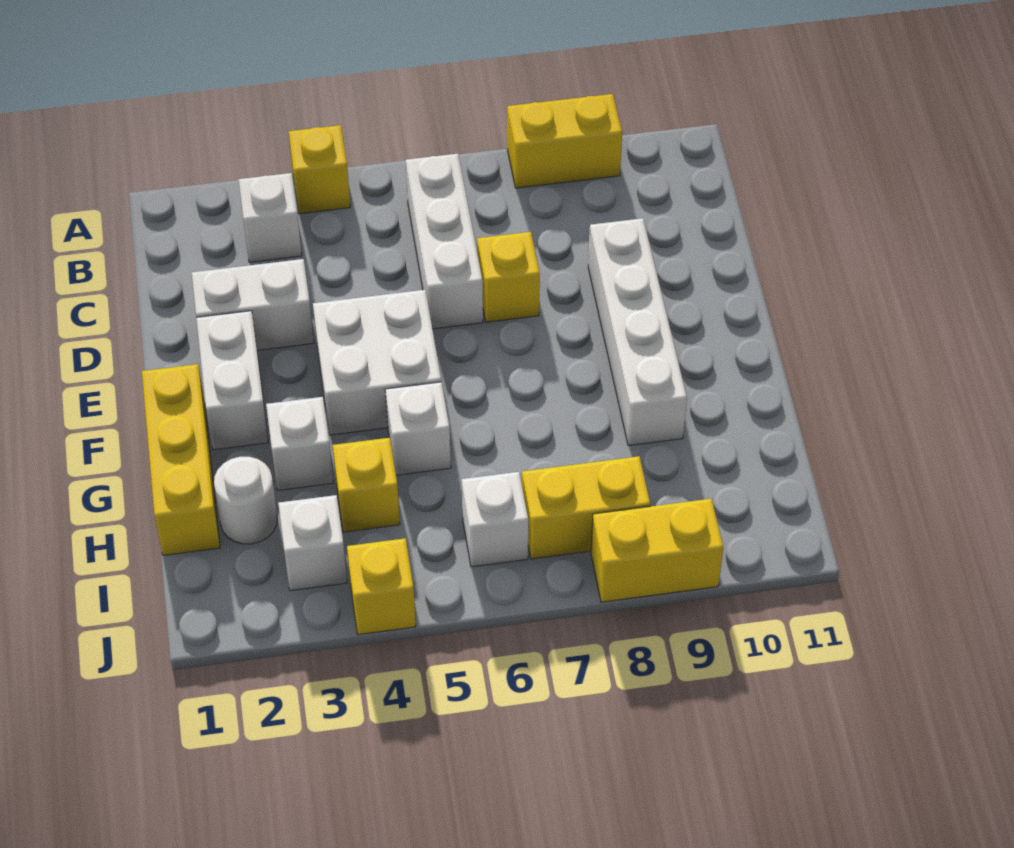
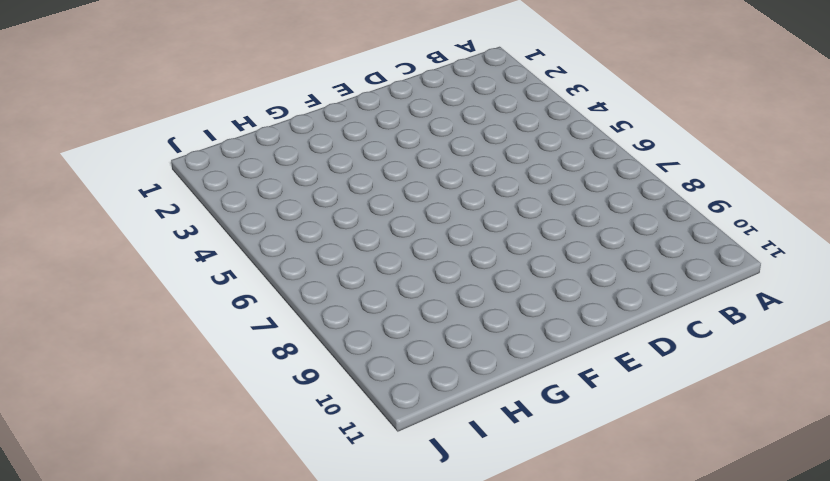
none -> yellow brick A4 level 1
none -> yellow brick A8:A9 level 1
none -> white brick B3 level 1

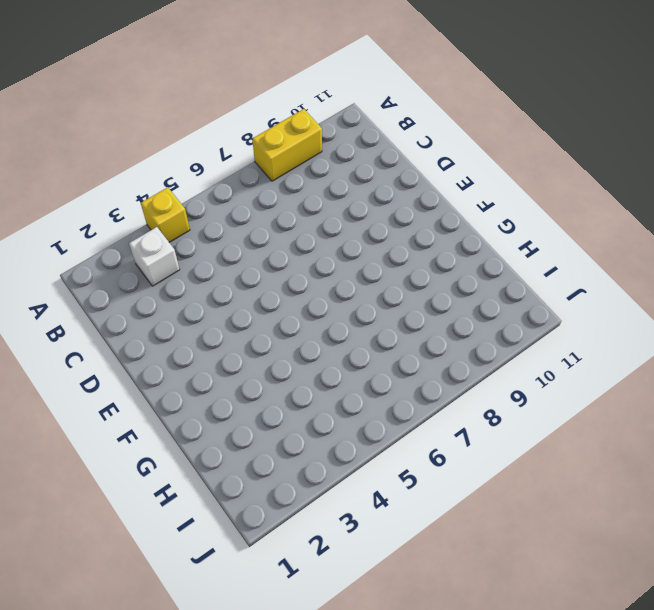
none -> white brick B6:D6 level 1
none -> white brick D2:D3 level 1
none -> yellow brick D7 level 1

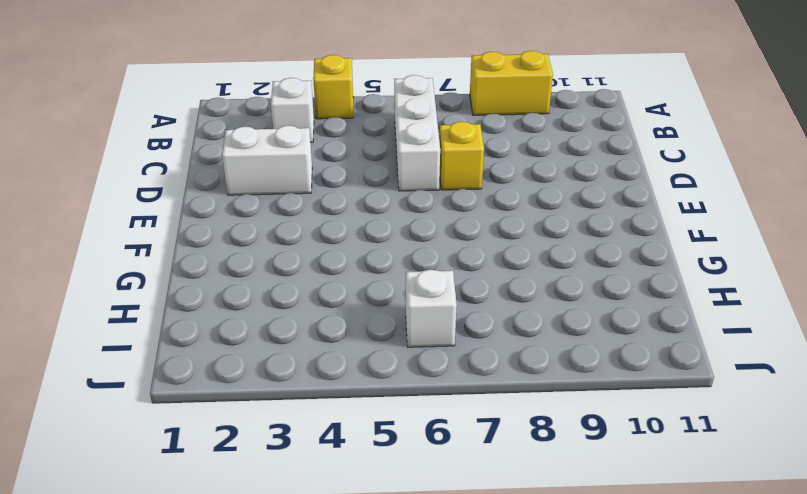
none -> white brick D9:G9 level 1
none -> white brick E2:F2 level 1
none -> white brick E4:F5 level 1

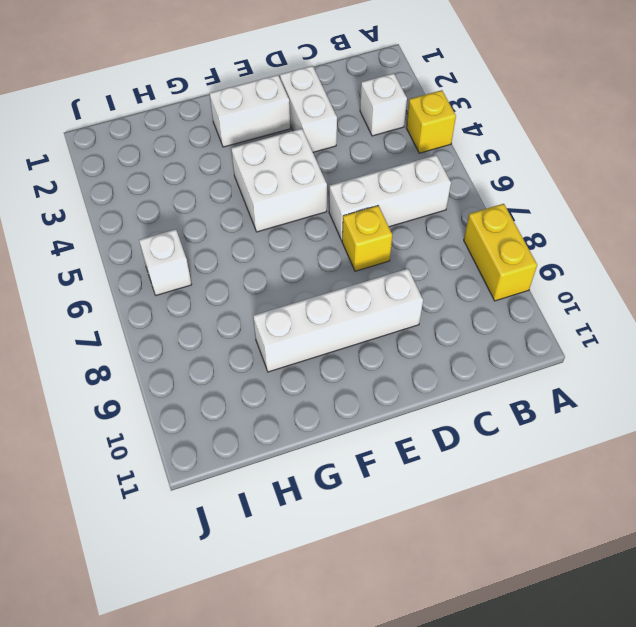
none -> yellow brick F1:H1 level 1
none -> white brick G3 level 1
none -> white brick G5 level 1

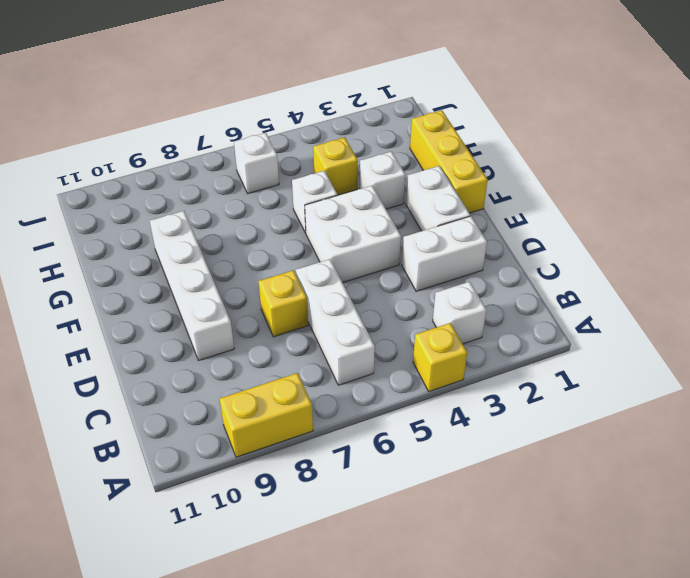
none -> white round brick H2 level 1
none -> white brick I3 level 1
none -> yellow brick I7:I8 level 1

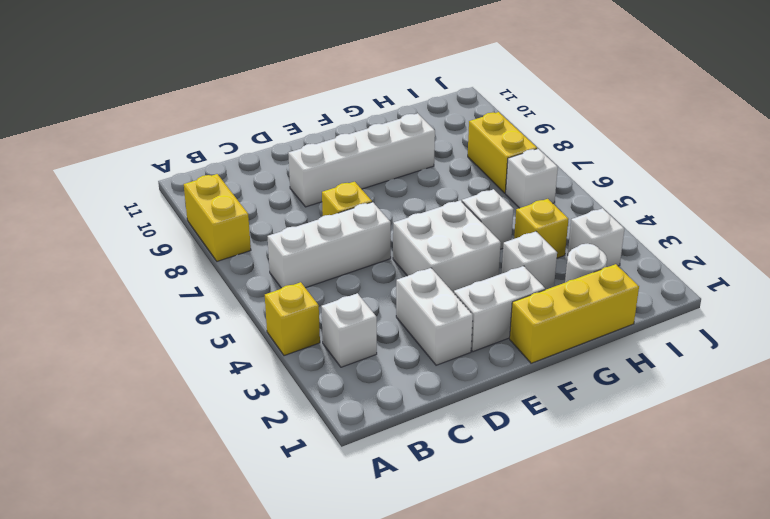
none -> yellow brick J4 level 1
none -> yellow brick J8:J9 level 1

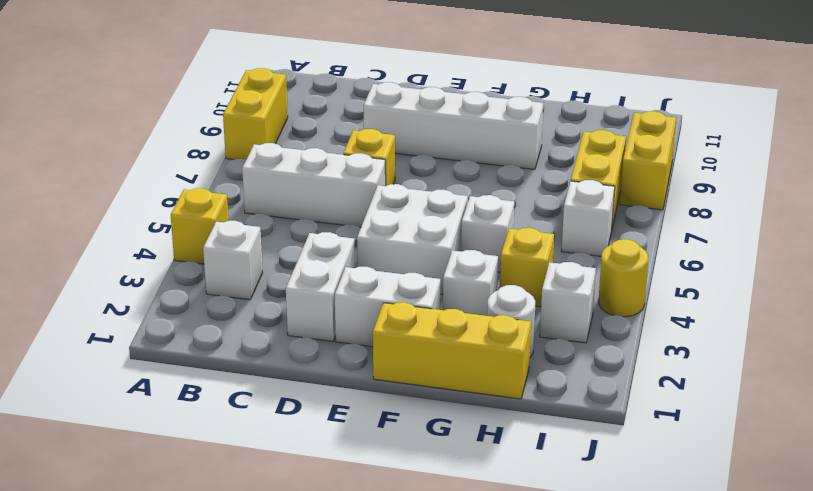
yellow round brick J4 level 1 -> yellow brick J4 level 1

